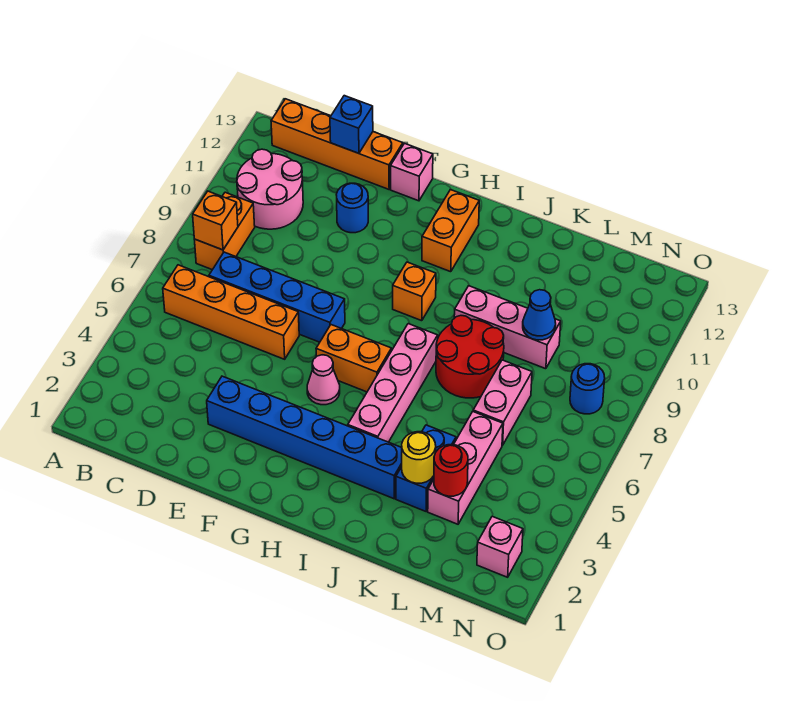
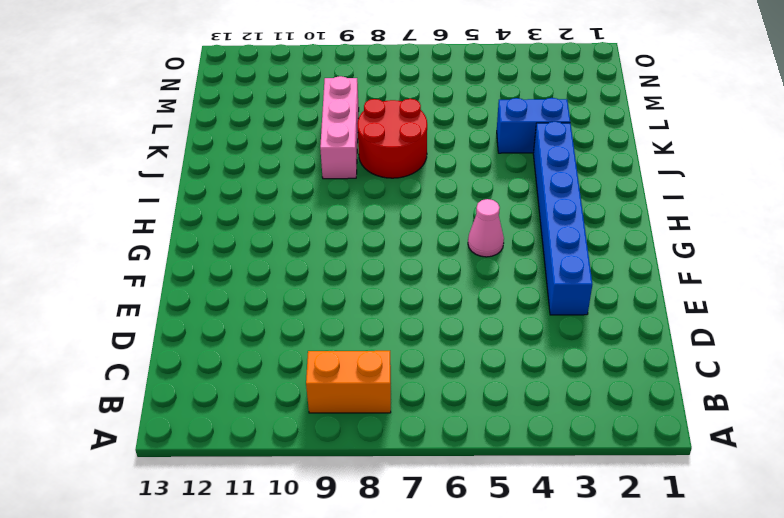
none -> orange brick B6:E6 level 1
none -> pink round brick B10:C11 level 1
none -> orange brick B13:E13 level 1

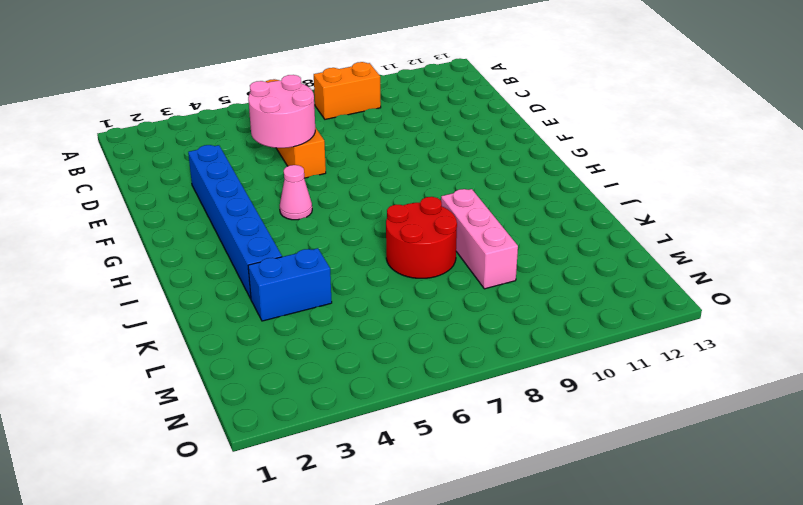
pink round brick D5:E6 level 2 -> pink round brick B10:C11 level 1
none -> orange brick B13:E13 level 1
none -> blue brick C7:F7 level 1
none -> blue round brick E11 level 1

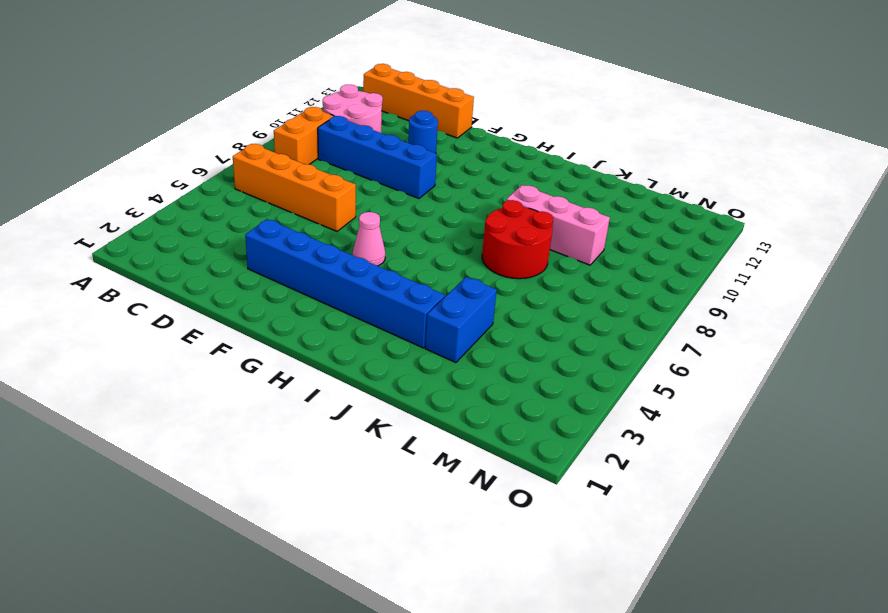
blue brick C9:F9 level 1 -> blue brick C7:F7 level 1
none -> pink brick F13 level 1
none -> orange brick G6:H6 level 1
none -> orange brick H9 level 1

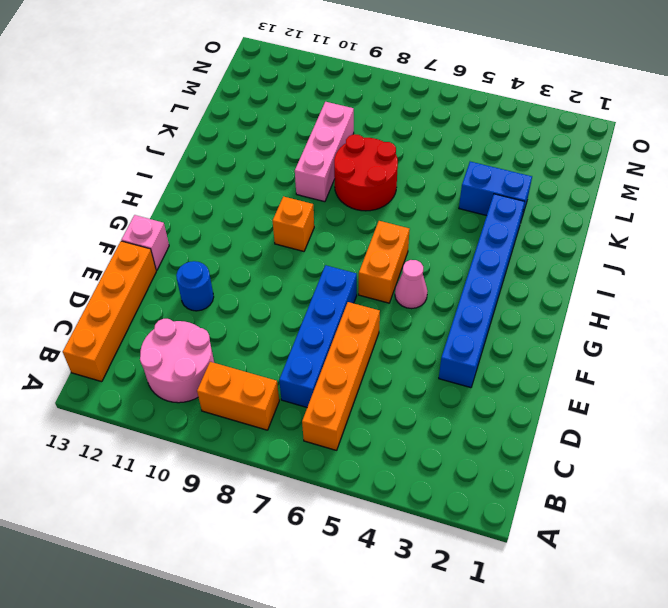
none -> orange brick H11:H12 level 1
none -> pink brick I4:I7 level 1
none -> pink brick L3:L5 level 1

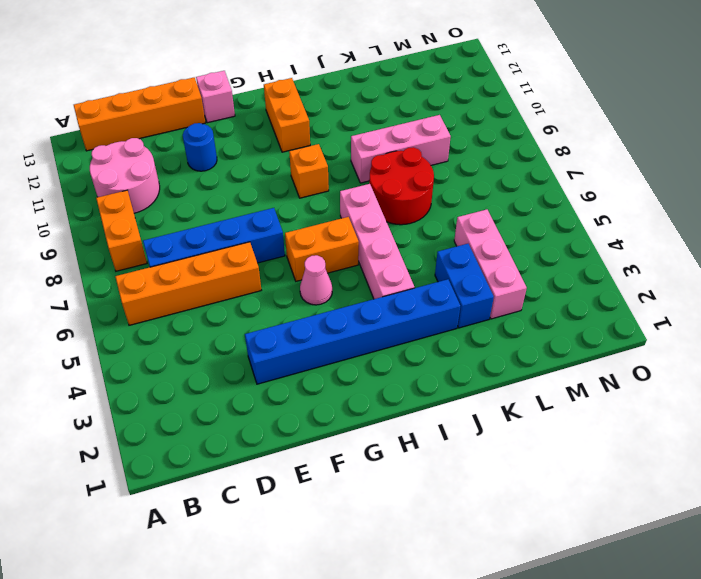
none -> pink brick L6:L7 level 1
none -> pink brick N2 level 1
none -> blue round brick N8 level 1

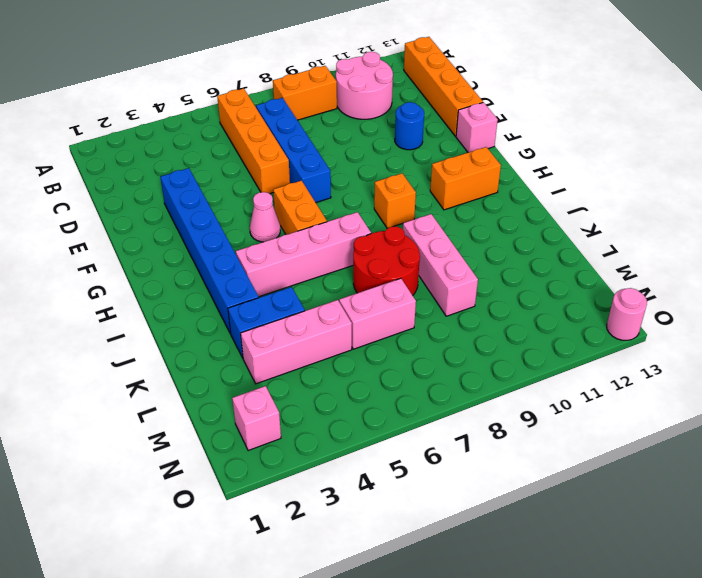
pink round brick O13 level 1 -> none
none -> blue round brick N8 level 1
none -> orange brick B8 level 2
none -> blue brick D13 level 2

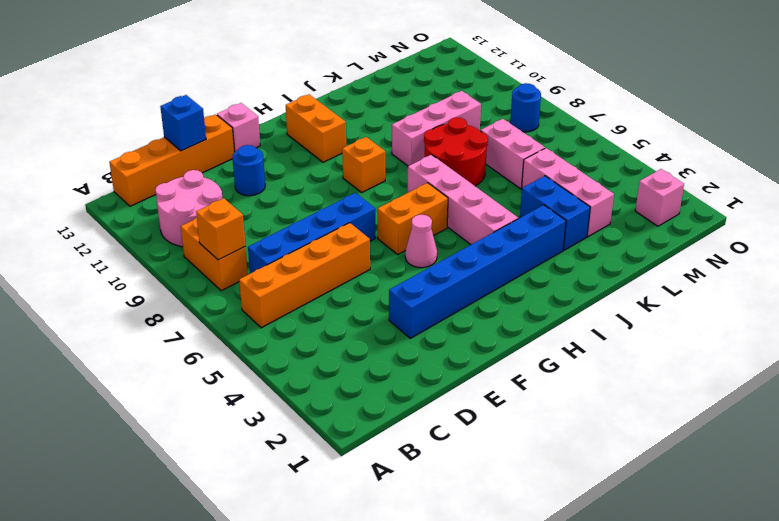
none -> yellow round brick K3 level 2
none -> red round brick L3 level 2
none -> blue cone L9 level 2

